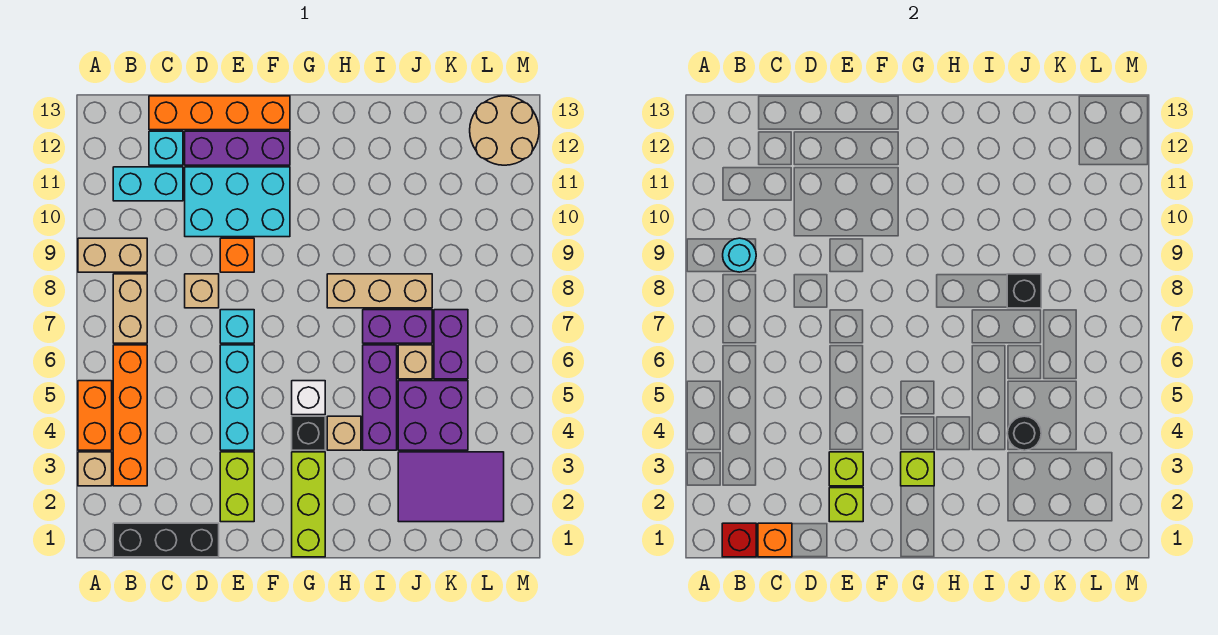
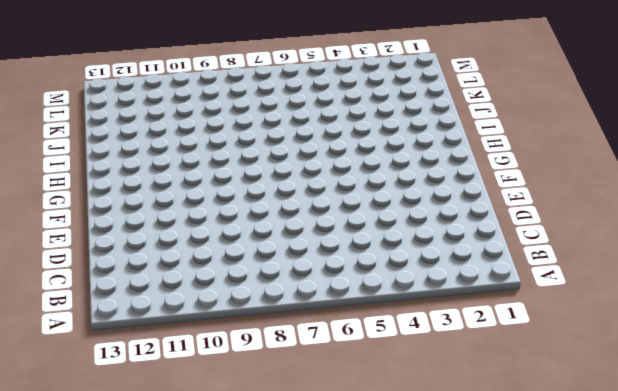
none -> tan brick A3 level 1
none -> orange brick A4:A5 level 1
none -> tan brick A9:B9 level 1
none -> black brick B1:D1 level 1

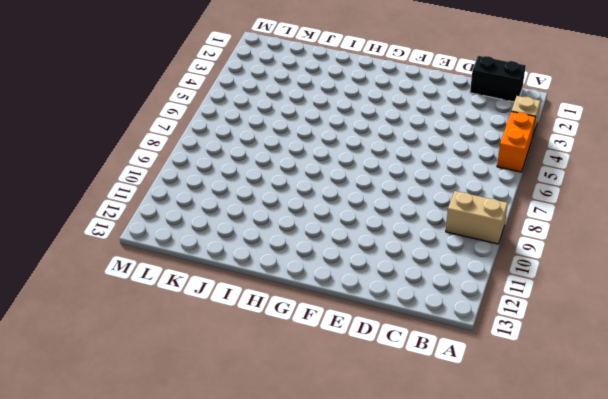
black brick B1:C1 level 1 -> black brick B1:D1 level 1
none -> orange brick B3:B6 level 1
none -> tan brick B7:B8 level 1
none -> cyan brick B11:C11 level 1
none -> cyan brick C12 level 1

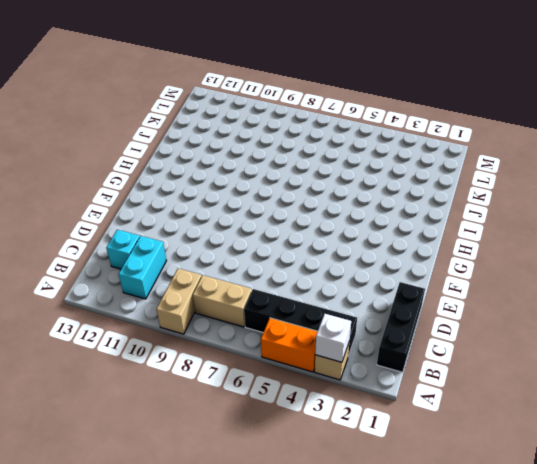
white brick A3 level 2 -> white brick G5 level 1
black brick B3:B6 level 1 -> orange brick B3:B6 level 1
none -> orange brick C13:F13 level 1
none -> tan brick D8 level 1
none -> cyan brick D10:F11 level 1
none -> purple brick D12:F12 level 1

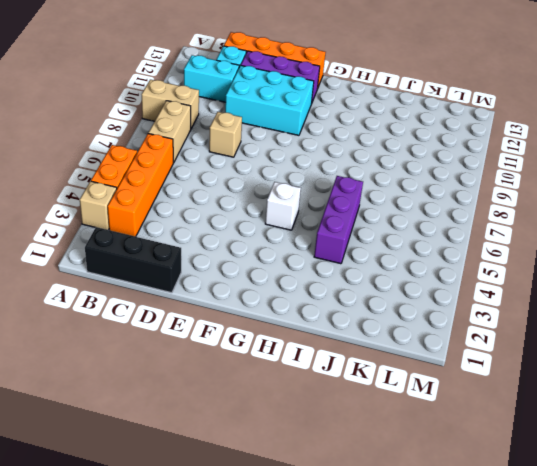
none -> lime brick E2:E3 level 1
none -> cyan brick E4:E6 level 1
none -> cyan brick E7 level 1
none -> orange brick E9 level 1

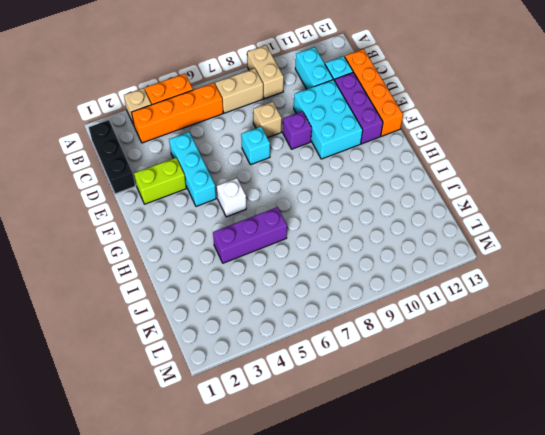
cyan brick D4:F4 level 1 -> cyan brick E4:E6 level 1
purple brick E9 level 1 -> orange brick E9 level 1
none -> lime brick G1:G3 level 1
none -> black brick G4 level 1
none -> tan brick H4 level 1
none -> tan brick H8:J8 level 1

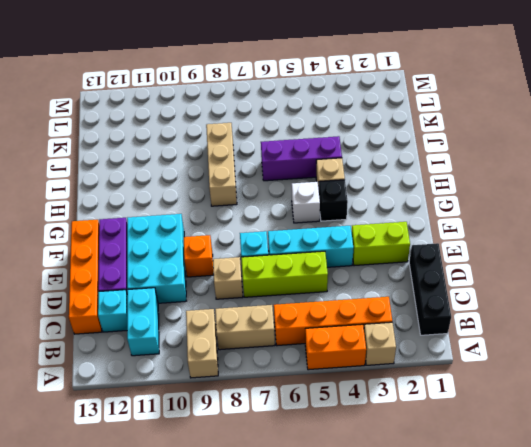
lime brick D5:D7 level 1 -> lime brick G1:G3 level 1
none -> purple brick I7:J7 level 1
none -> purple tile J2:L3 level 1
none -> purple brick J4:K5 level 1
none -> tan brick J6 level 1

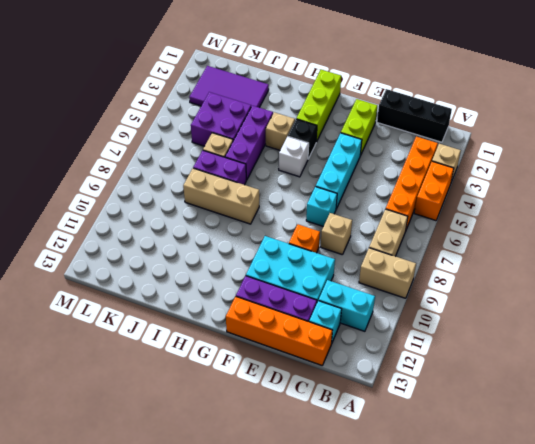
none -> purple brick K6:K7 level 1
none -> tan round brick L12:M13 level 1
none -> red brick B1 level 2
none -> cyan round brick B9 level 2

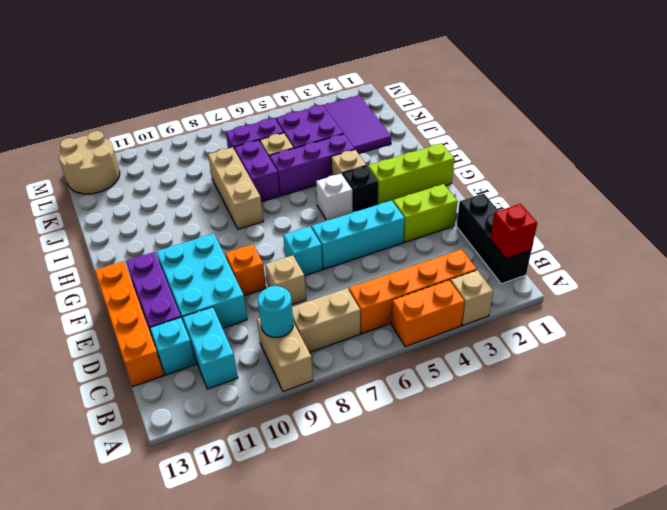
none -> orange brick C1 level 2
none -> lime brick E2 level 2
none -> lime brick E3 level 2
none -> lime brick G3 level 2

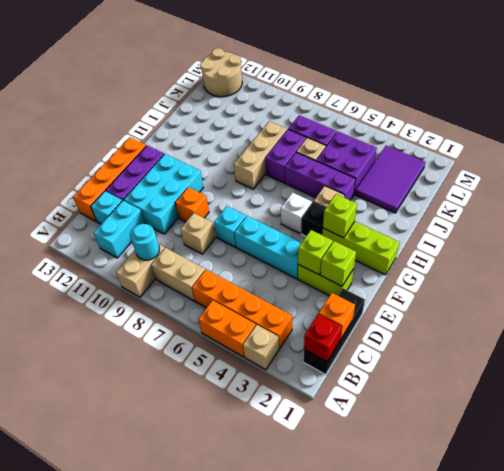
none -> black round brick J4 level 2
none -> black brick J8 level 2

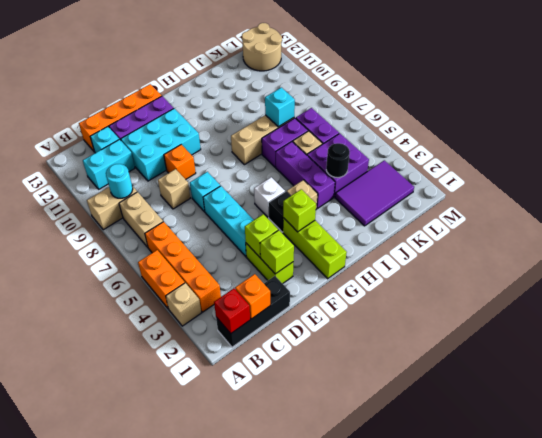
cyan brick J8 level 2 -> black brick J8 level 2

